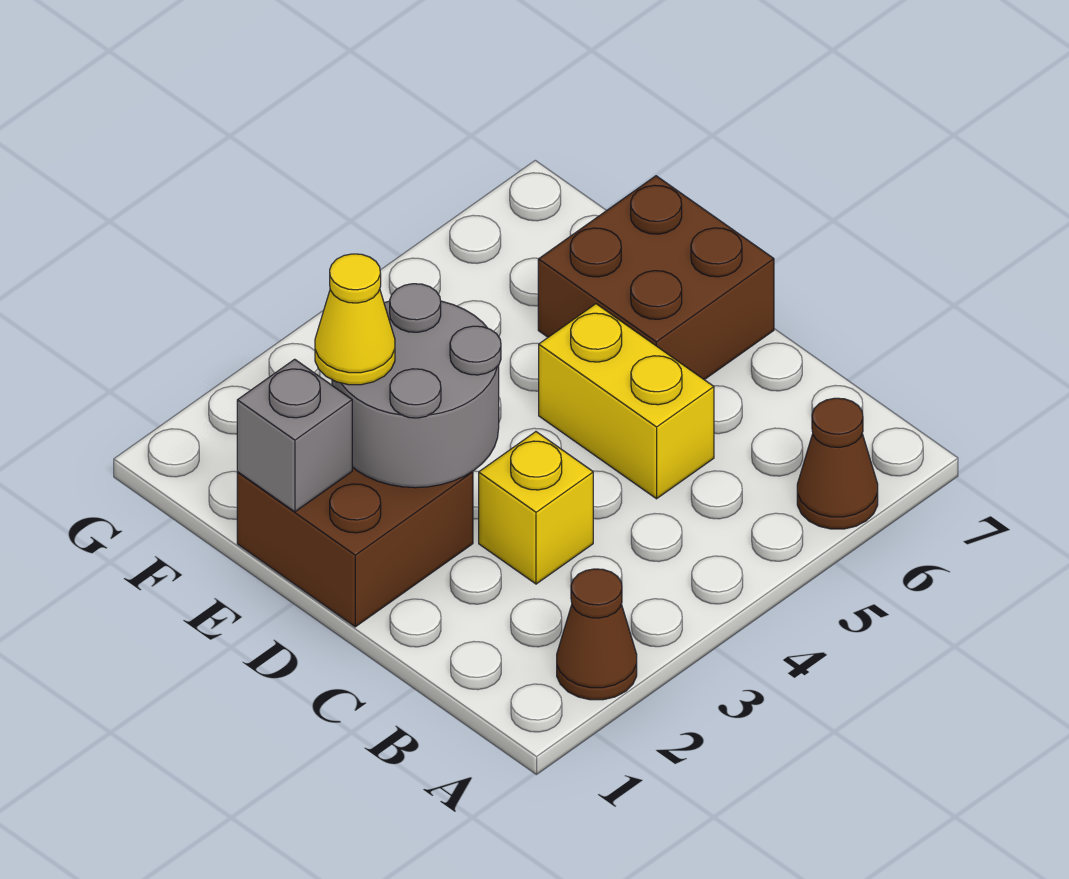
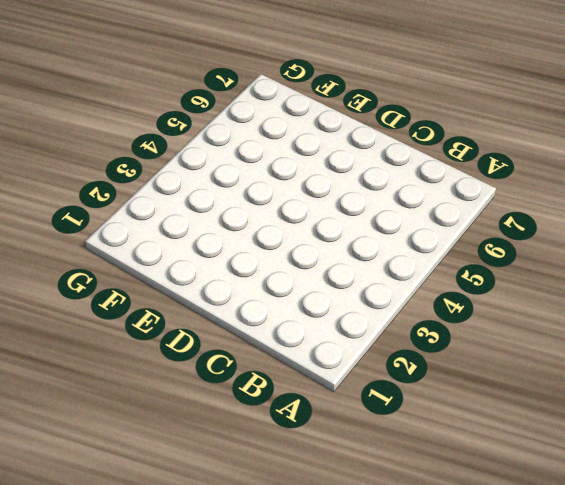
none -> brown cone A2 level 1
none -> brown cone A6 level 1

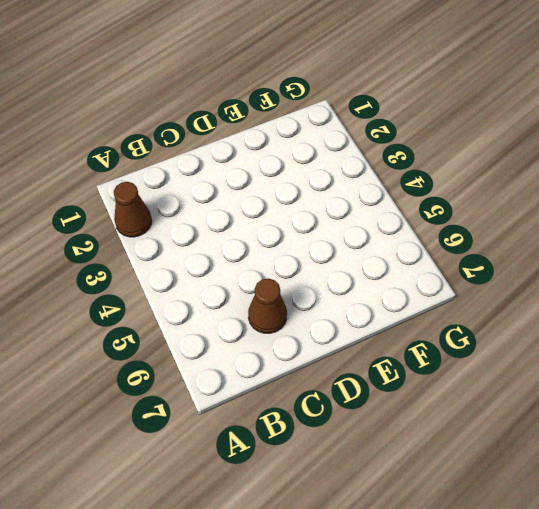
brown cone C6 level 1 -> brown cone A6 level 1
none -> yellow brick C3 level 1
none -> yellow brick C5:D5 level 1

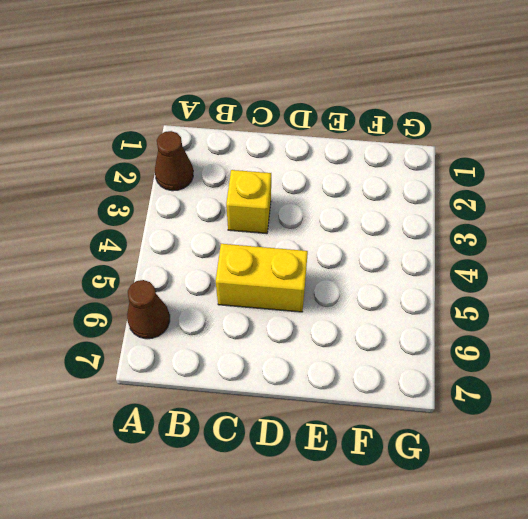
none -> brown brick D1:E2 level 1
none -> brown brick D6:E7 level 1

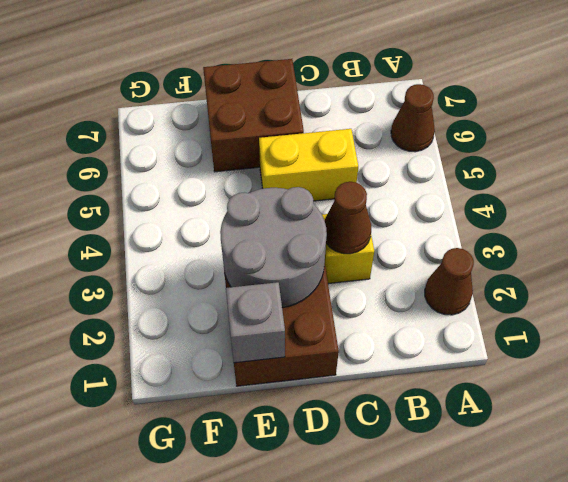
brown cone C3 level 2 -> none
none -> yellow cone E2 level 3

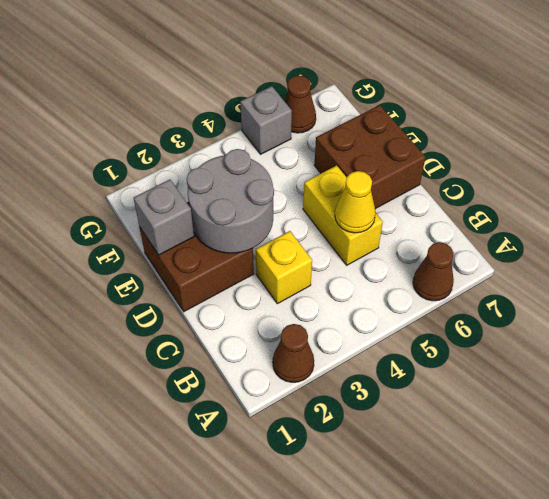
yellow cone C5 level 2 -> yellow cone E2 level 3
grey brick G5 level 1 -> none
brown cone G6 level 1 -> none

